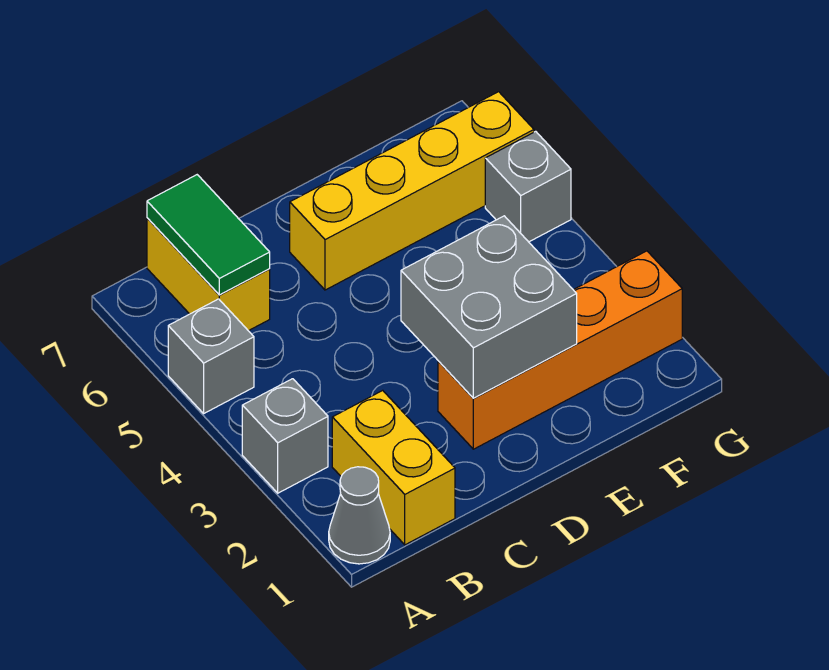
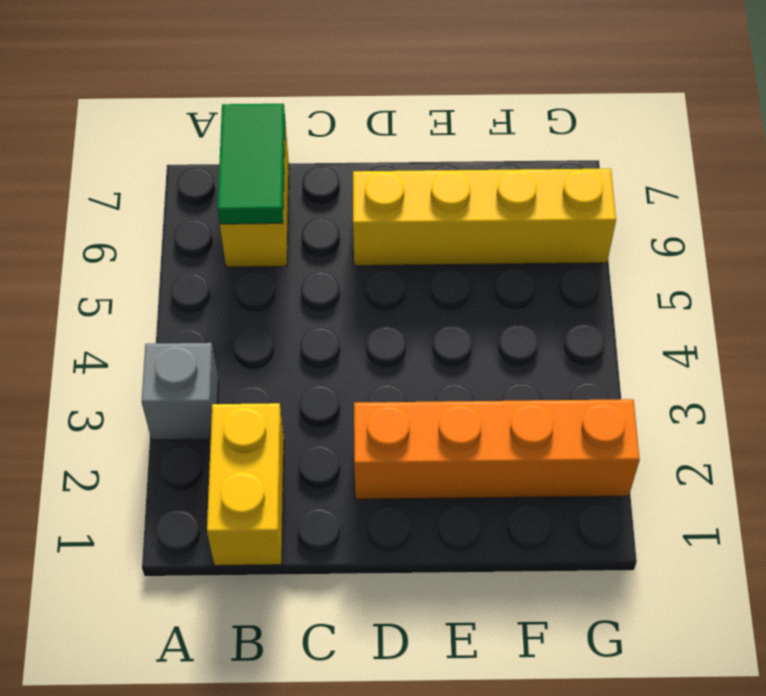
none -> grey cone A1 level 1
none -> grey brick A5 level 1

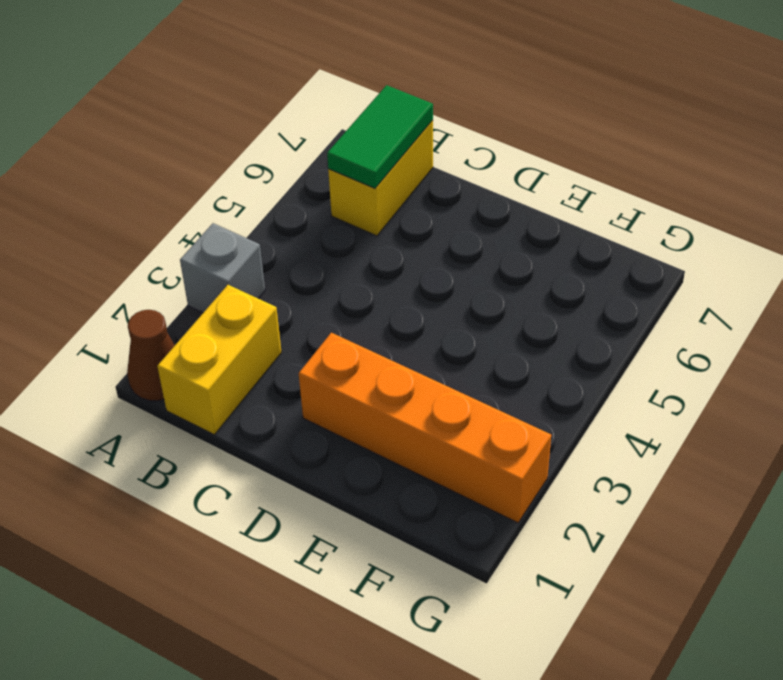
brown cone A1 level 1 -> grey cone A1 level 1
none -> grey brick A5 level 1
none -> yellow brick D6:G6 level 1

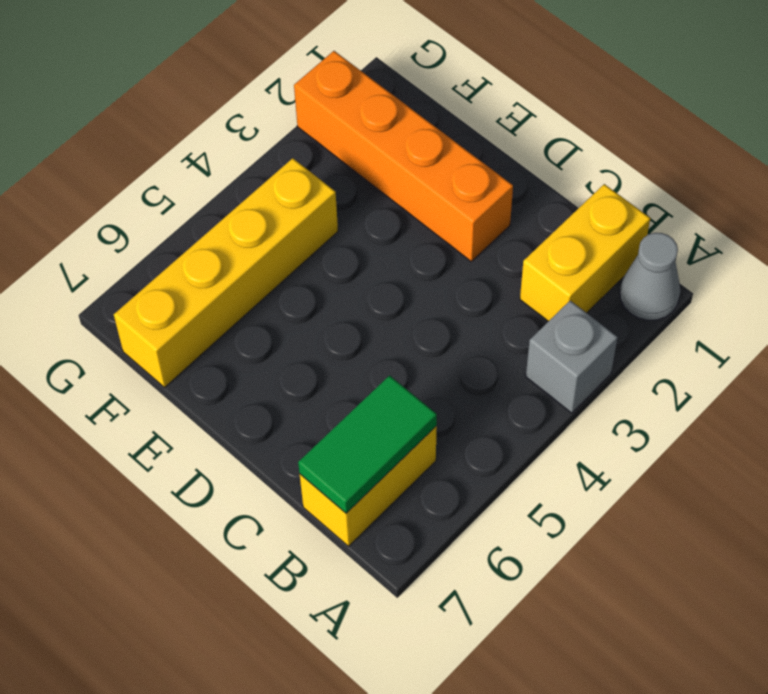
yellow brick F4:F7 level 1 -> yellow brick D6:G6 level 1
none -> grey brick A5 level 1
none -> grey brick G5 level 1

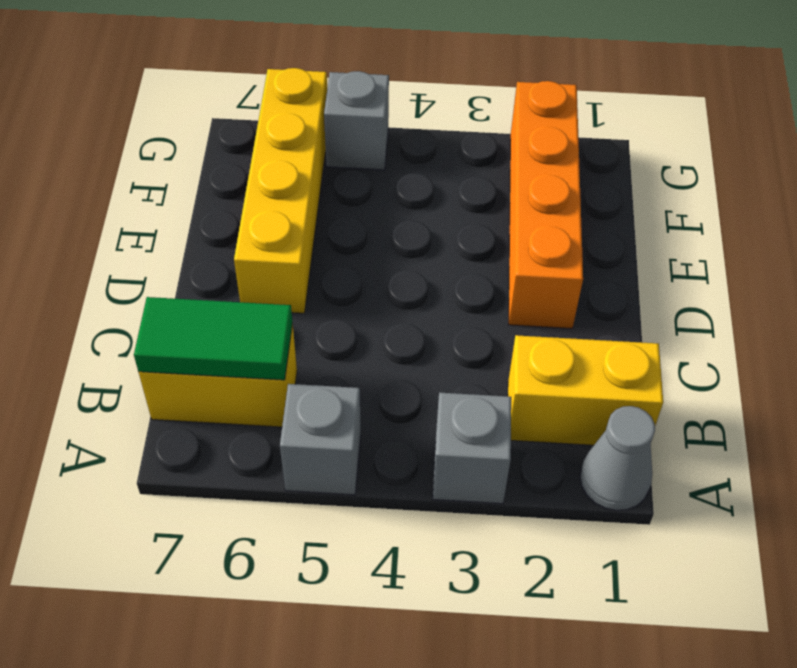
none -> grey brick D2:E3 level 2

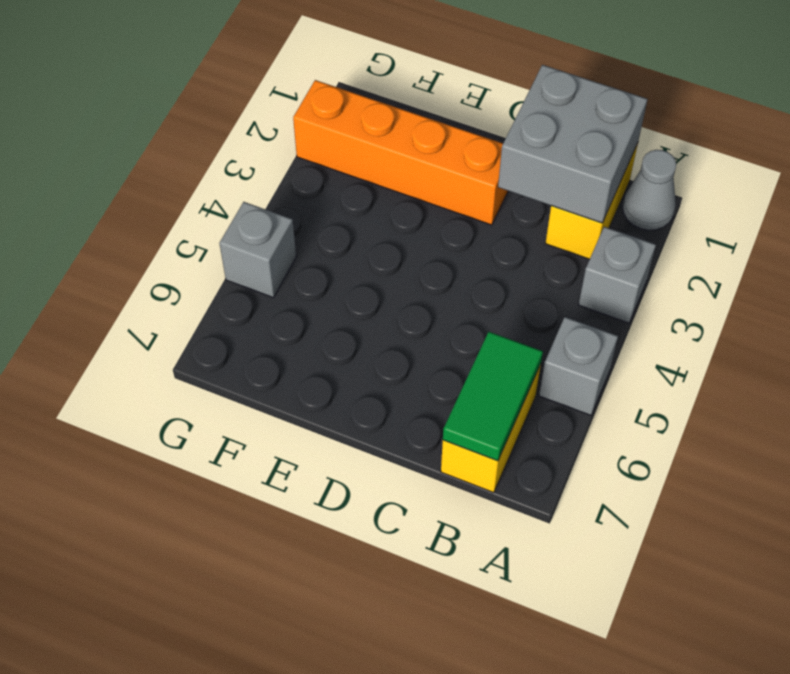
grey brick B1:C2 level 2 -> grey brick D2:E3 level 2
none -> yellow brick D6:G6 level 1

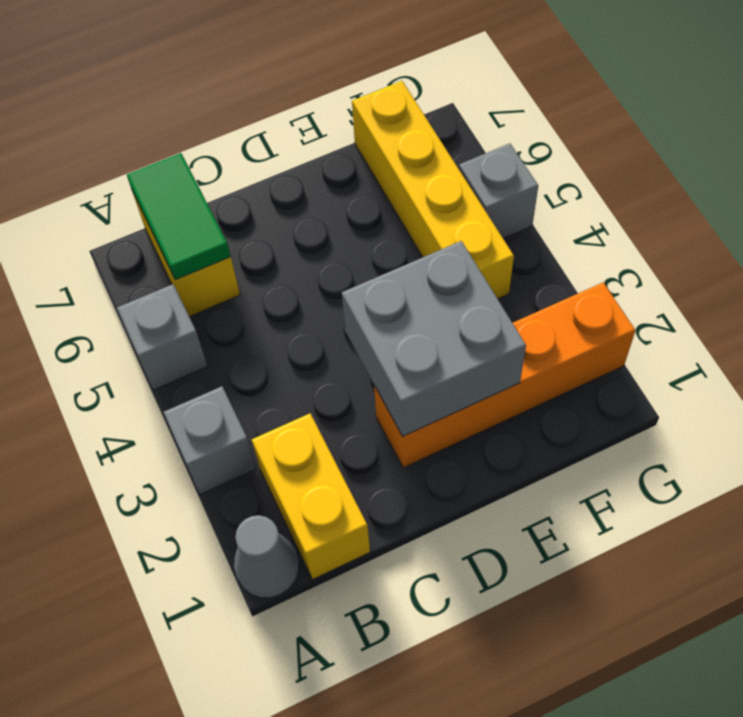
yellow brick F4:F7 level 1 -> yellow brick D6:G6 level 1

